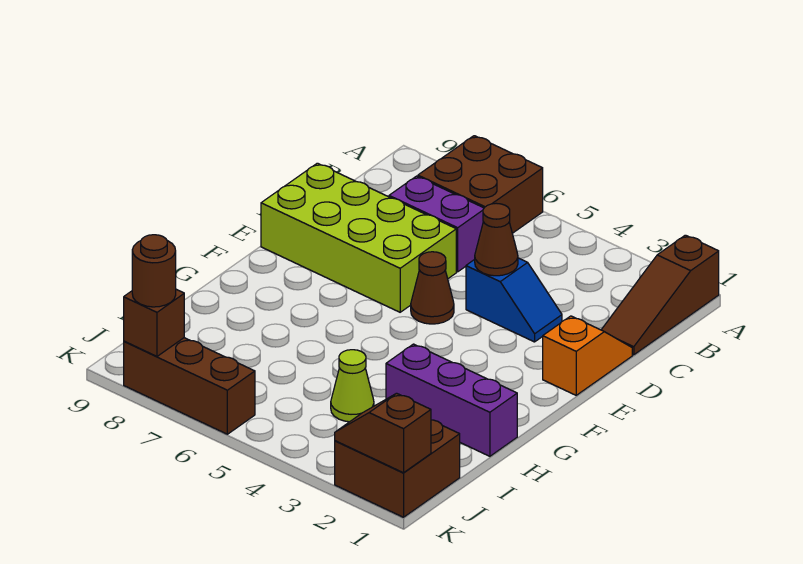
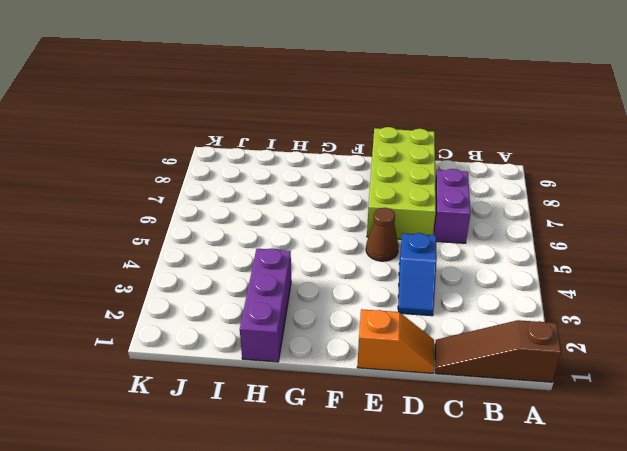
none -> brown brick A6:B7 level 1
none -> lime cone I4 level 1
none -> brown brick J1:K2 level 1

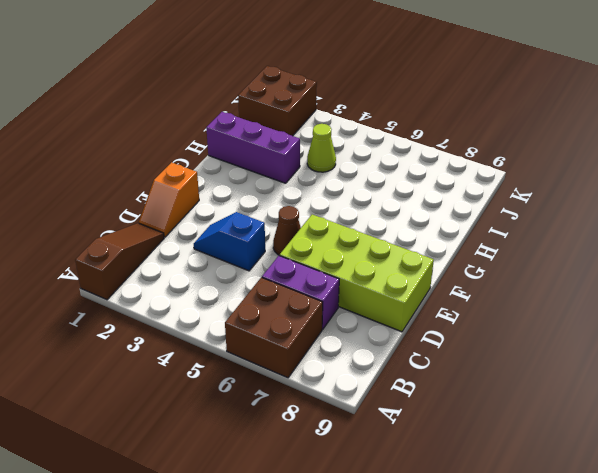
none -> brown brick K6:K8 level 1
none -> brown cone D4 level 2
none -> brown slope K1:K2 level 2 top 1

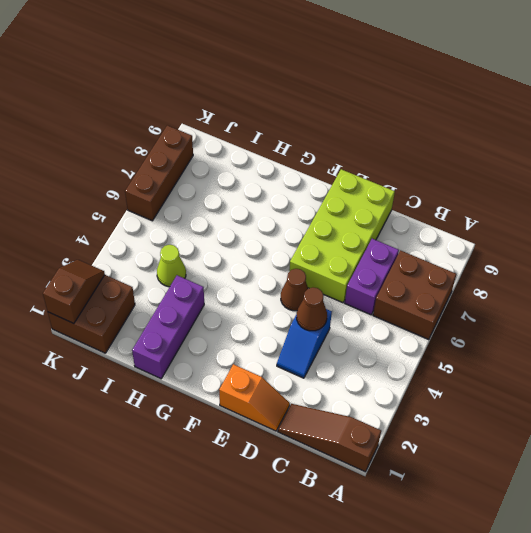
none -> brown brick K8 level 2
none -> brown round brick K8 level 3

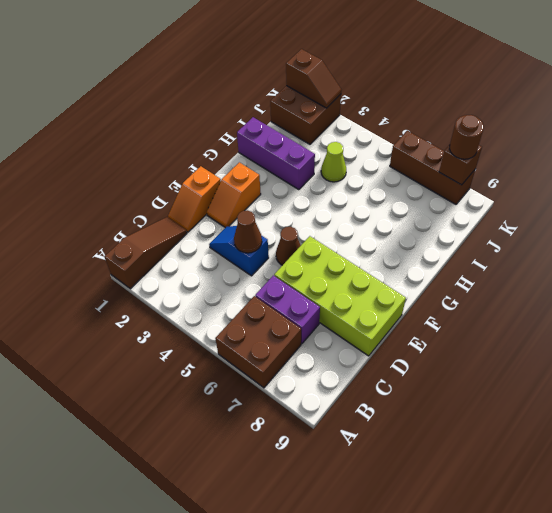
orange slope E2:F2 level 1 top F -> none

